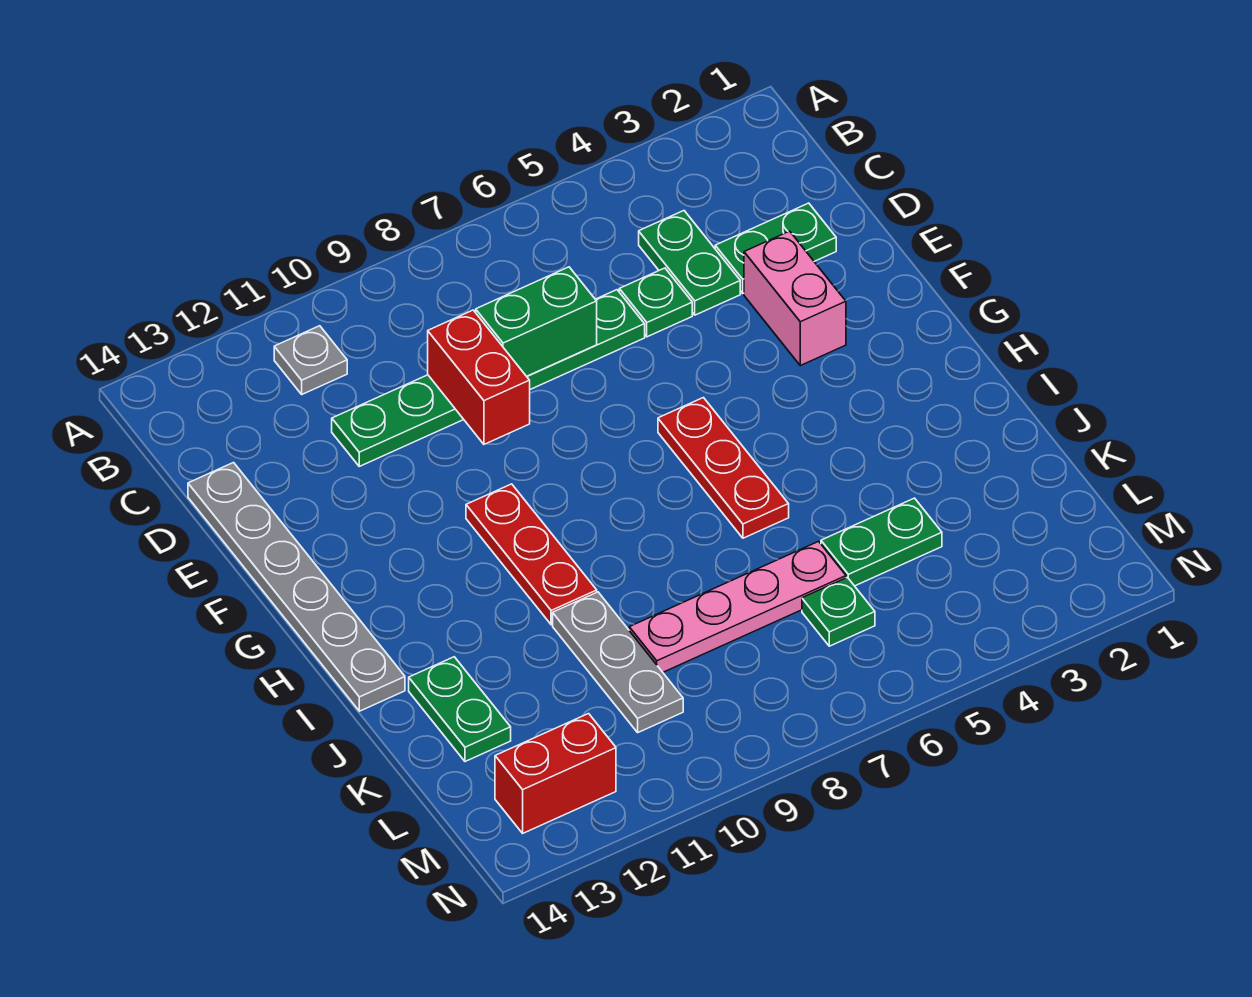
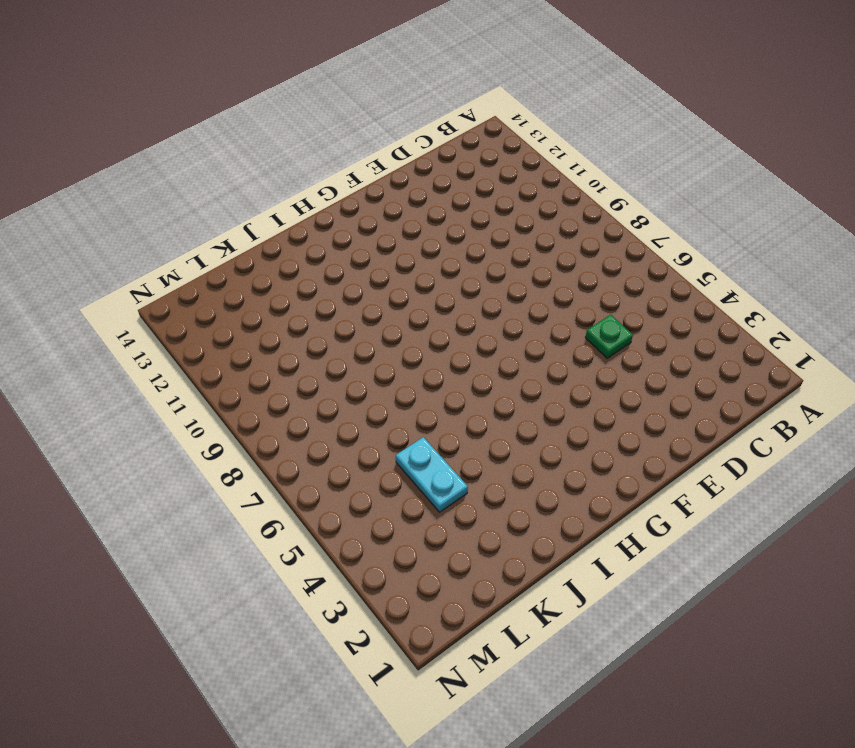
cyan plate K4:K5 level 1 -> green plate K4:K5 level 1
none -> grey plate B11 level 1
none -> green plate C4:D4 level 1
none -> green plate D2:D3 level 1

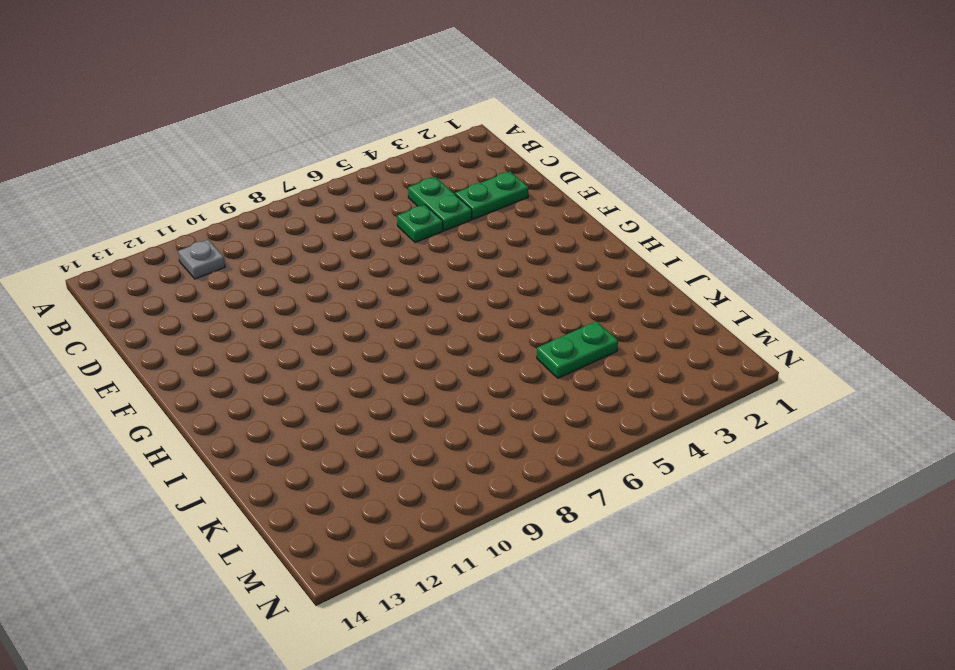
none -> green plate D6:D11 level 1
none -> grey plate D14:I14 level 1
none -> pink brick E3:F3 level 1

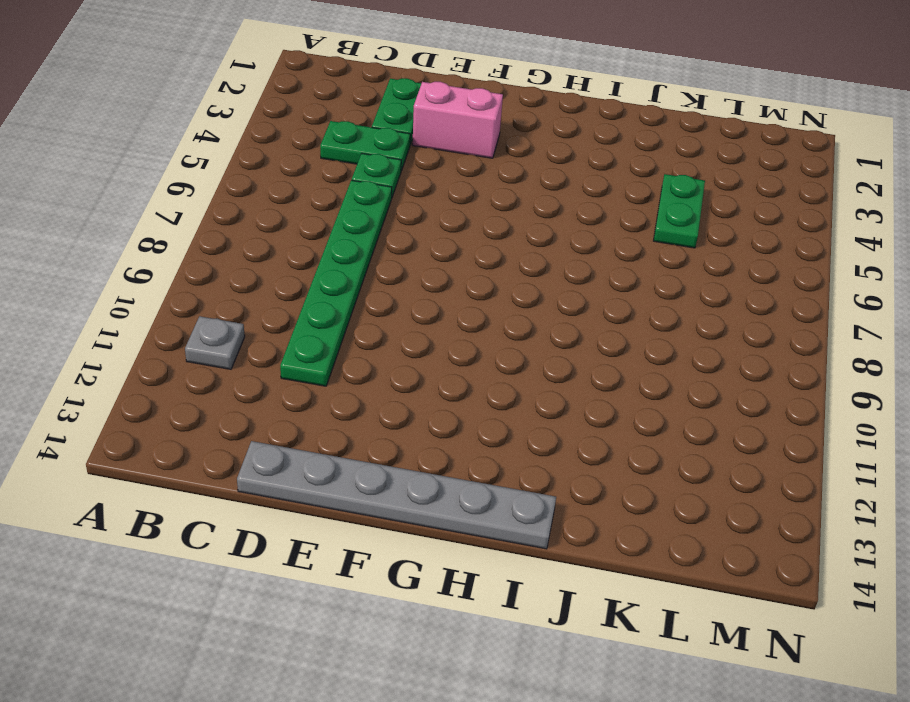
none -> red plate G6:I6 level 1
none -> red plate G10:I10 level 1
none -> grey plate J10:L10 level 1

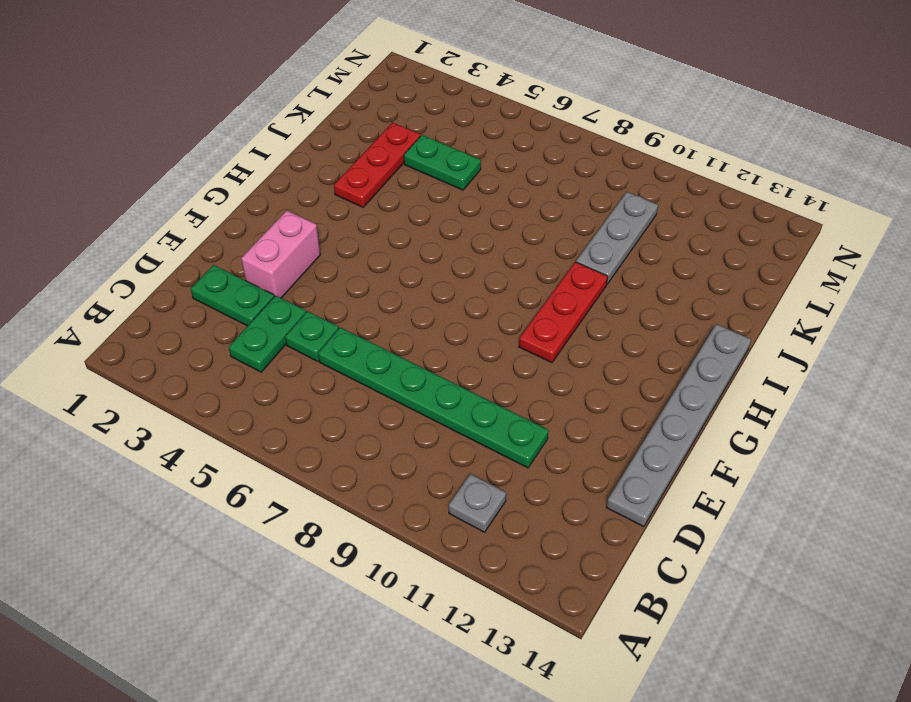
red plate I3:K3 level 1 -> red plate G6:I6 level 1
none -> green plate J13:K13 level 1
none -> pink plate K6:K9 level 1
none -> green plate L6 level 1

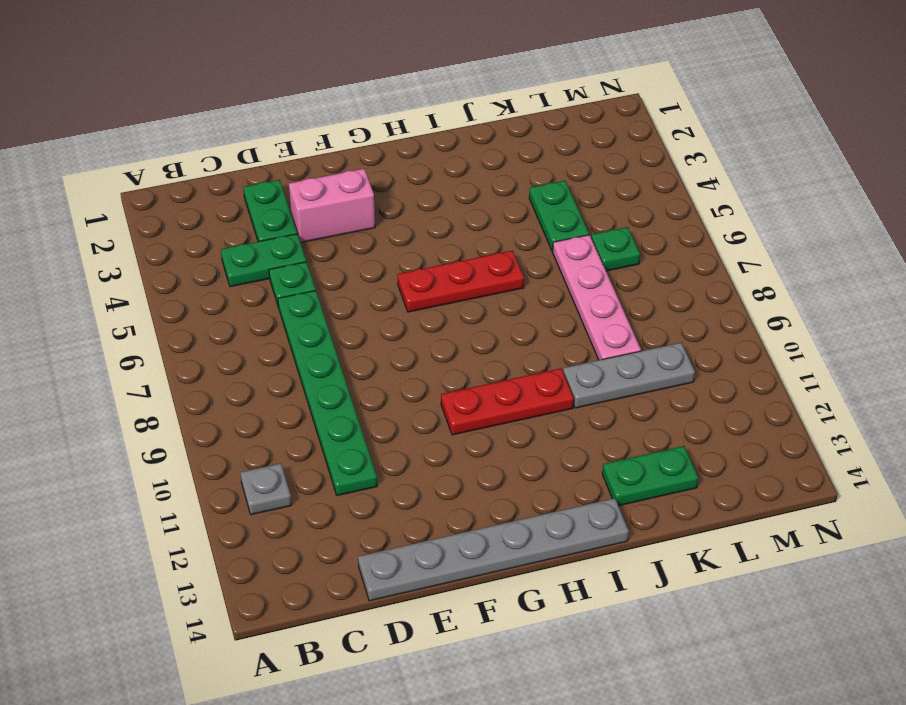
none -> red brick M12:M13 level 1
none -> green brick D7:D8 level 2
none -> red brick D9:E9 level 2

